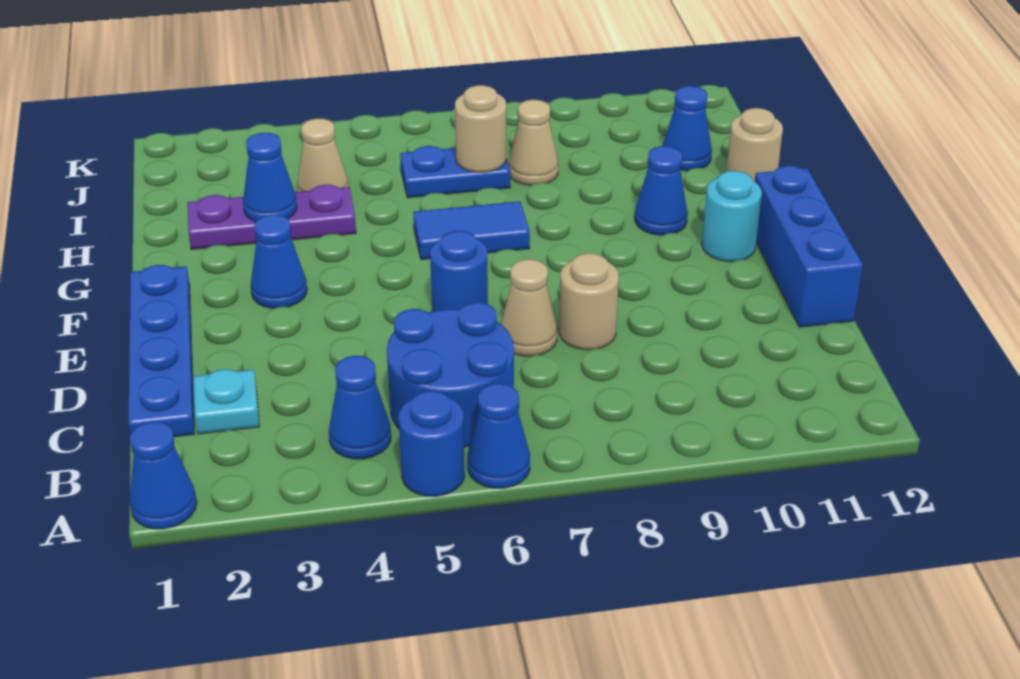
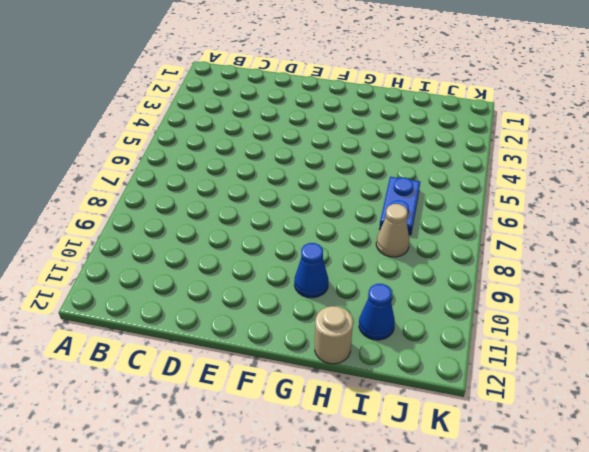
none -> blue cone A1 level 1
none -> blue round brick A5 level 1
none -> blue cone A6 level 1

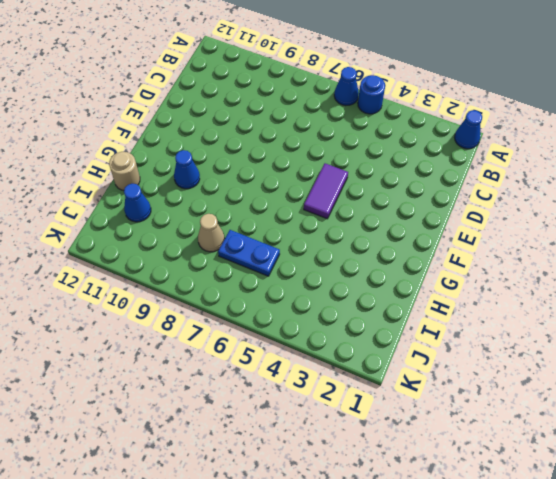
purple tile E5:F5 level 1 -> none
none -> blue cone B4 level 1
none -> blue round brick B5:C6 level 1
none -> blue plate C1:F1 level 1

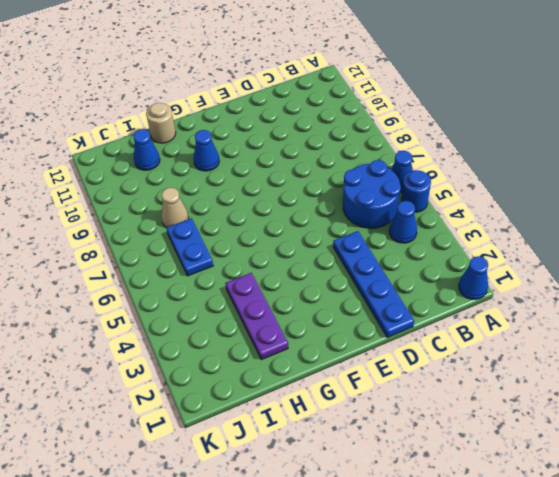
blue plate D1:D4 level 1 -> blue plate C1:F1 level 1
none -> cyan plate C2 level 1
none -> tan cone D7 level 1
none -> tan round brick D8 level 1

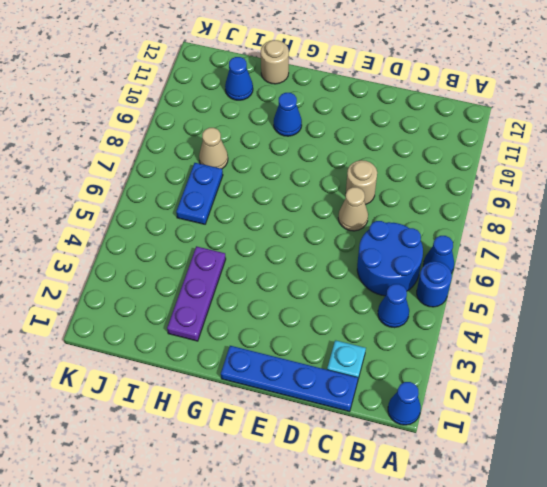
none -> blue brick D12:F12 level 1
none -> blue round brick E6 level 1
none -> blue cone F3 level 1

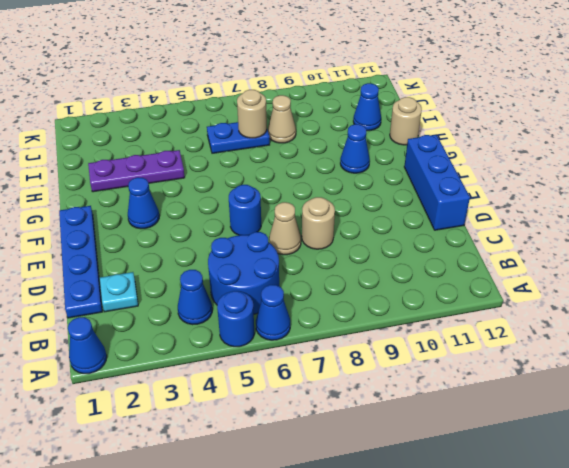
none -> cyan round brick F11 level 1
none -> blue tile G6:G7 level 1
none -> tan cone I4 level 1

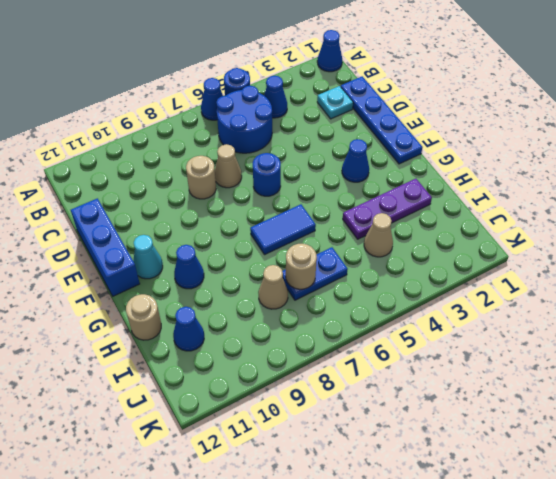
cyan cone F11 level 1 -> cyan round brick F11 level 1
none -> blue cone H3 level 2

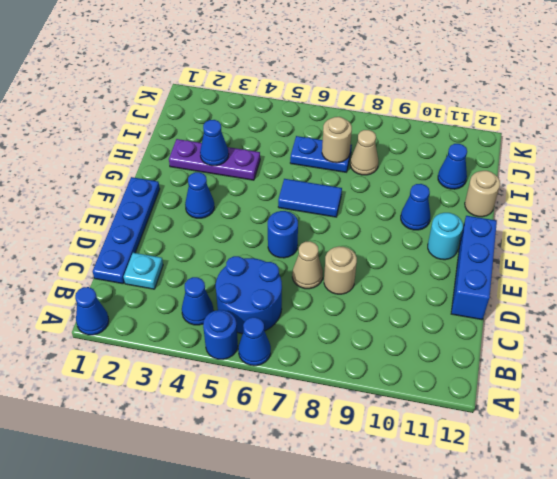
none -> tan cone I4 level 1

